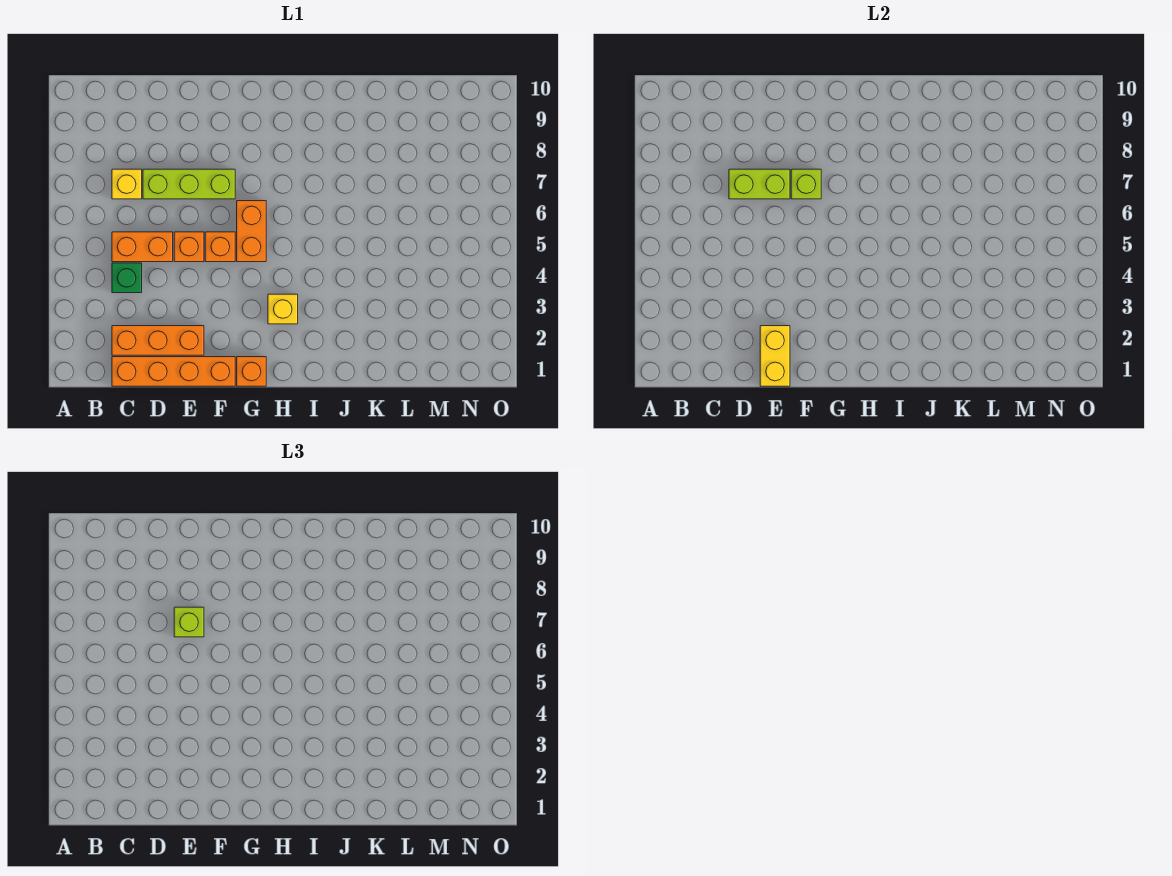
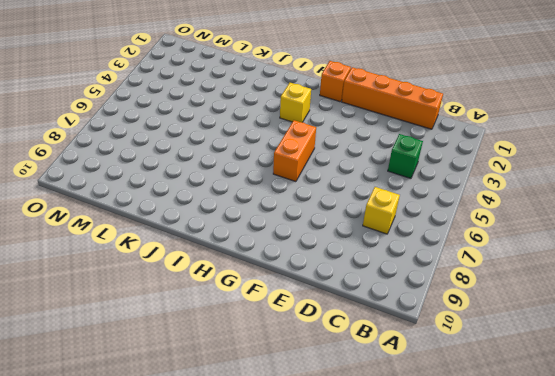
none -> orange brick C2:E2 level 1
none -> orange brick C5:D5 level 1
none -> lime brick D7:F7 level 1

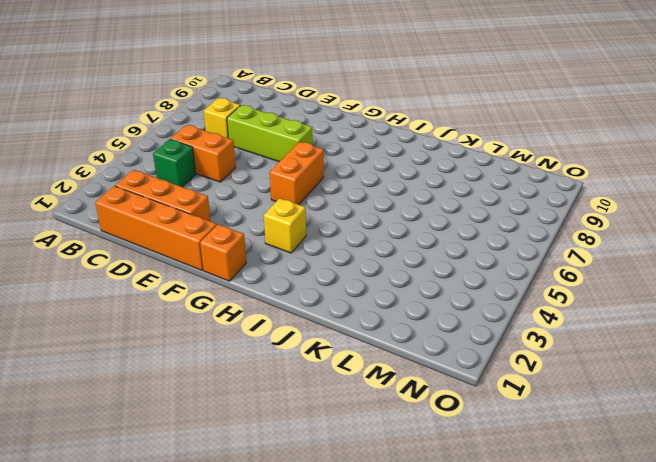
none -> orange brick E5 level 1
none -> orange brick F5 level 1
none -> lime brick D7:E7 level 2

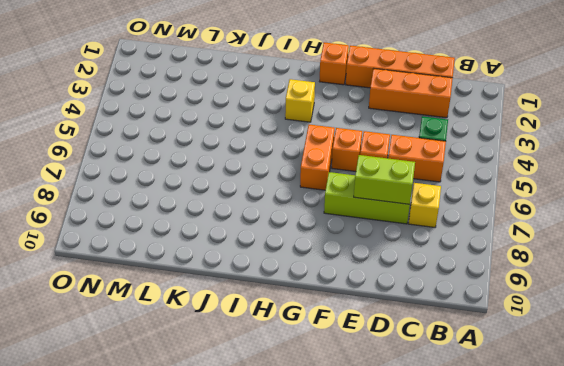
none -> yellow brick E1:E2 level 2
none -> lime brick F7 level 2
none -> lime brick E7 level 3

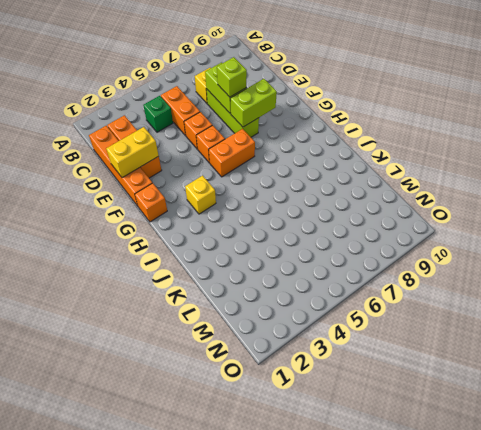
lime brick F7:F8 level 2 -> lime brick F7 level 2

